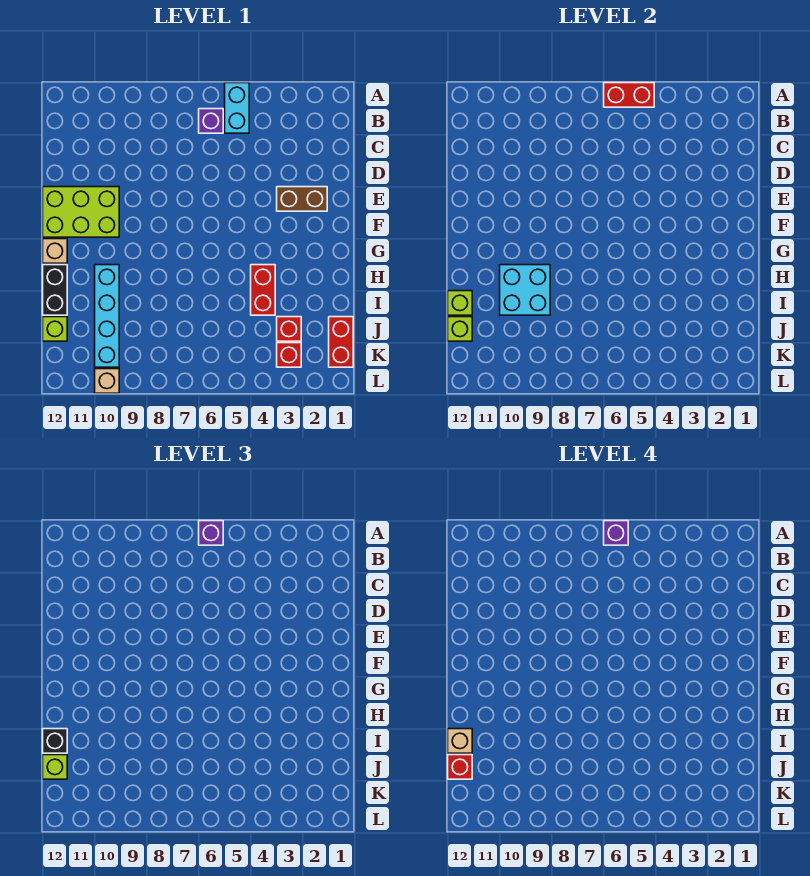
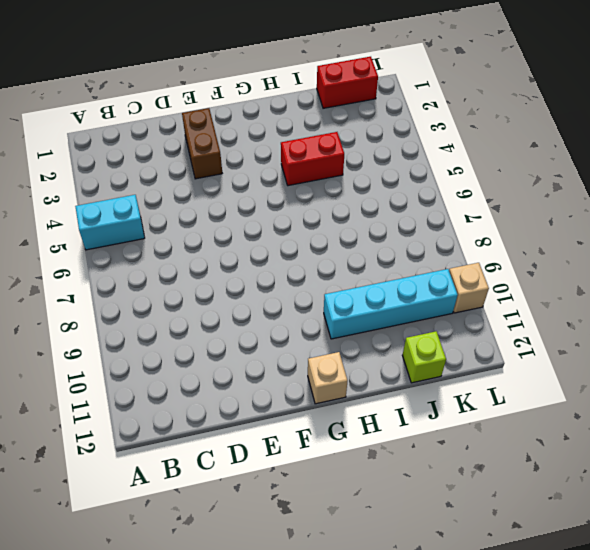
none -> purple brick B6 level 1
none -> lime brick E10:F12 level 1
none -> black brick H12:I12 level 1

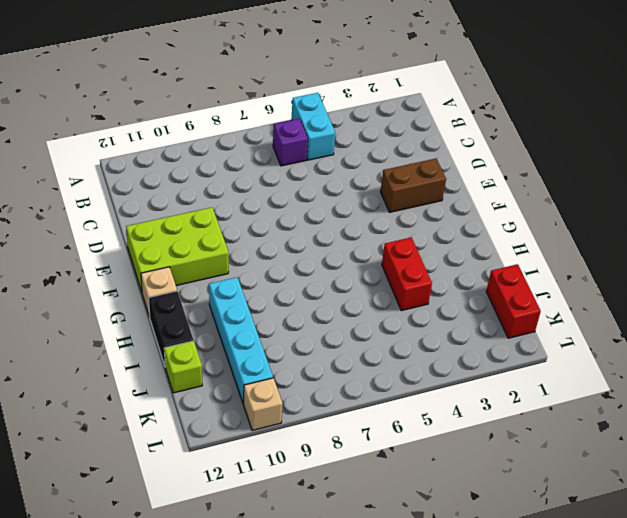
none -> red brick J3 level 1
none -> red brick K3 level 1
none -> red brick A5:A6 level 2

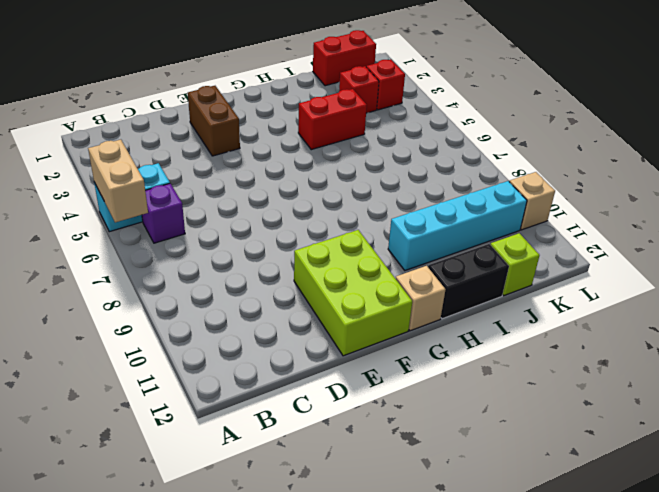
tan brick A5:A6 level 2 -> red brick A5:A6 level 2
none -> cyan brick H9:I10 level 2
none -> lime brick I12 level 2
none -> lime brick J12 level 2

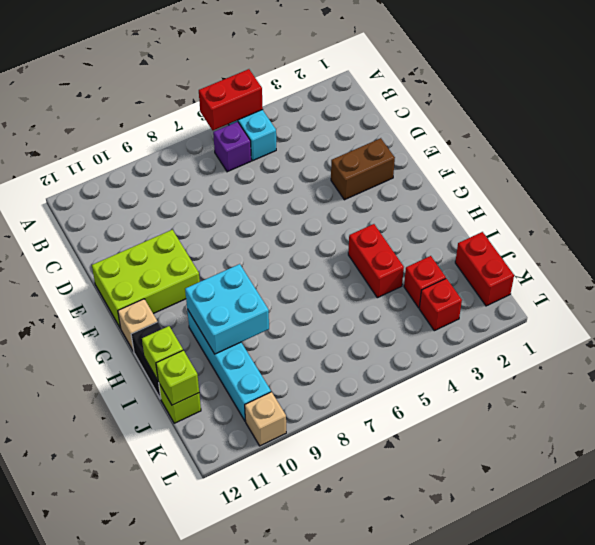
none -> purple brick A6 level 3
none -> black brick I12 level 3
none -> lime brick J12 level 3

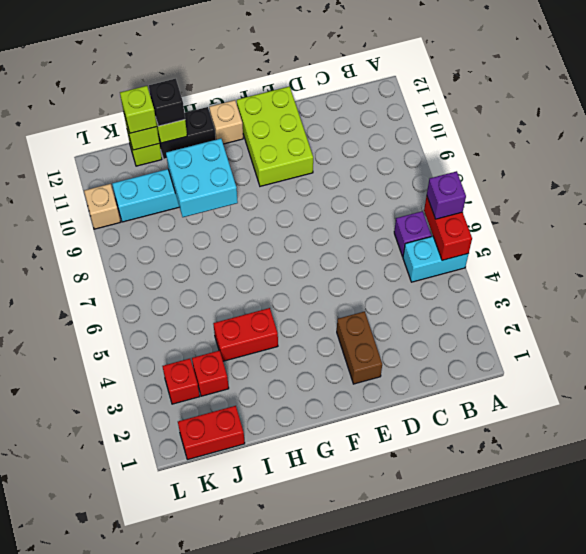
none -> purple brick A6 level 4
none -> tan brick I12 level 4
none -> red brick J12 level 4

